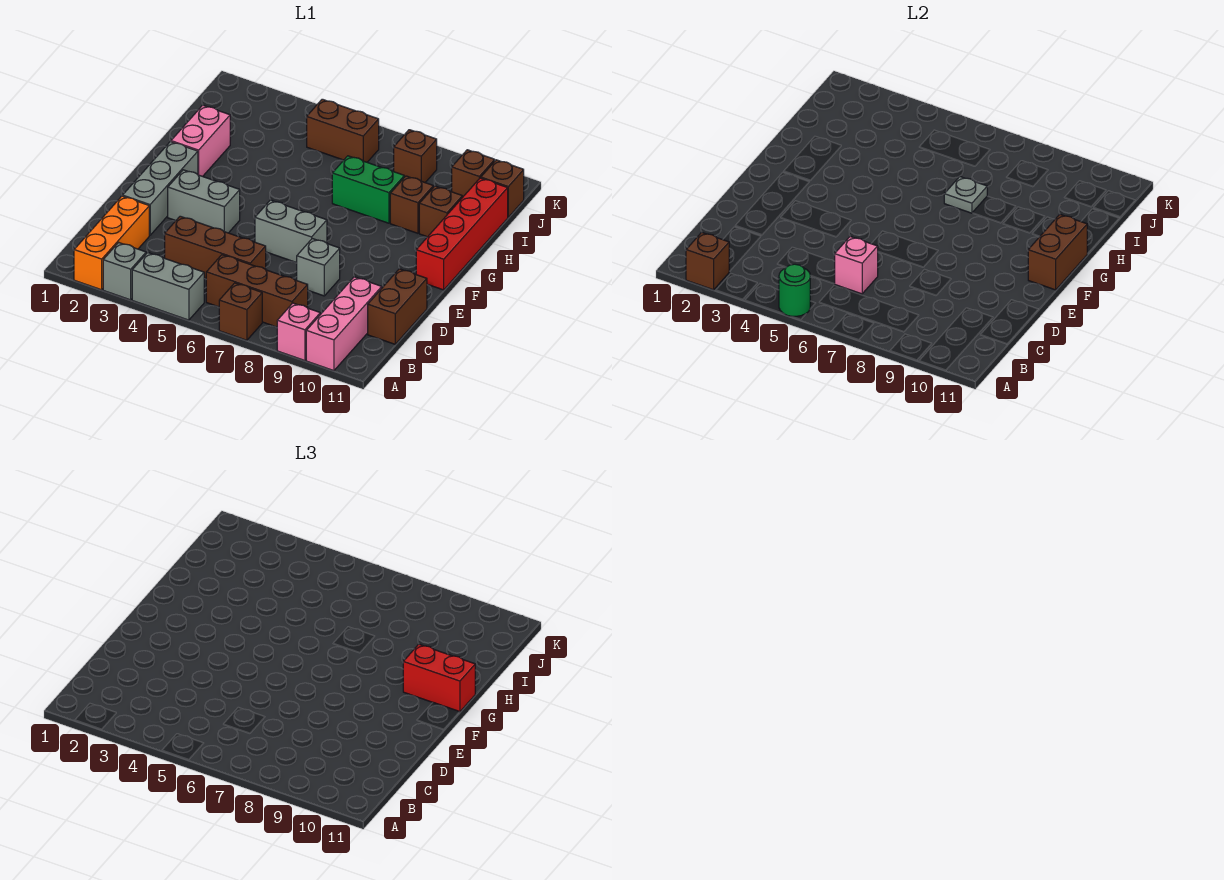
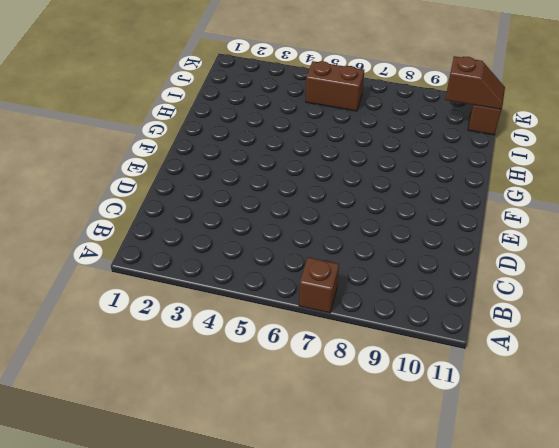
brown slope J10:J11 level 2 top 10 -> none
none -> orange brick A2:C2 level 1
none -> grey brick A3 level 1
none -> grey brick A4:A5 level 1

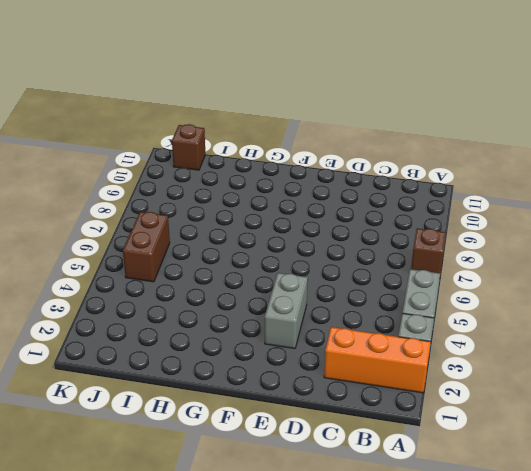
none -> pink brick A9 level 1
none -> pink brick A10:C10 level 1
none -> brown brick B6:B8 level 1

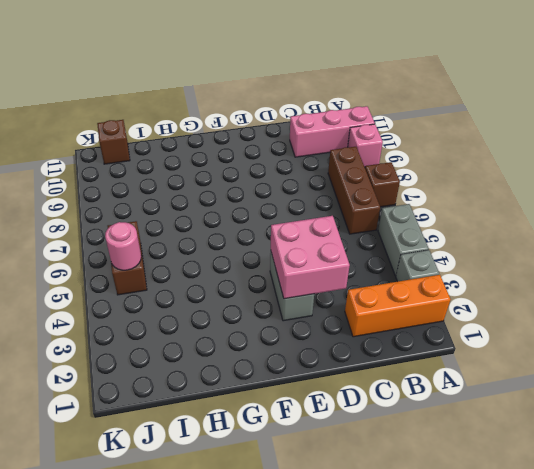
pink brick D3:E4 level 2 -> none
pink round brick J5 level 2 -> none
none -> brown brick C4:C6 level 1
none -> brown brick C11:D11 level 1
none -> grey brick D2:F2 level 1

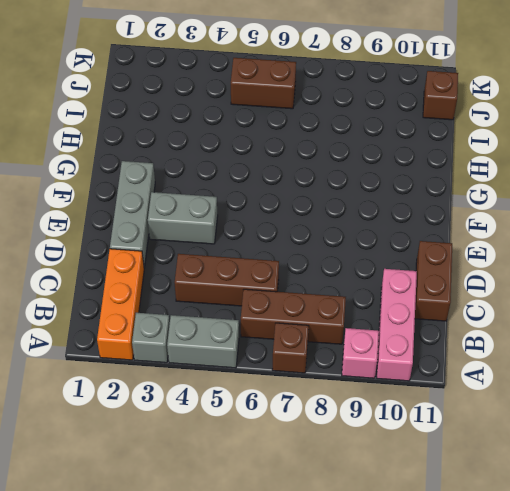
none -> grey brick D8 level 1
none -> grey brick E6:E7 level 1
none -> red brick F11:I11 level 1

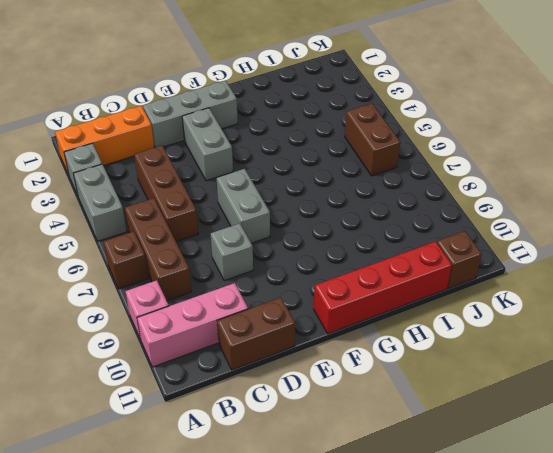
none -> pink brick G2:H2 level 1
none -> green brick H7:H8 level 1
none -> brown brick H9 level 1

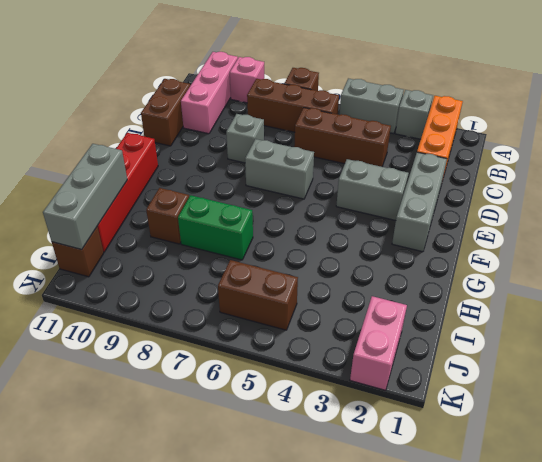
grey brick H11:J11 level 2 -> none
pink brick J2:K2 level 1 -> pink brick G2:H2 level 1
none -> brown brick H10 level 1
none -> brown brick J8 level 1
none -> brown brick J10 level 1

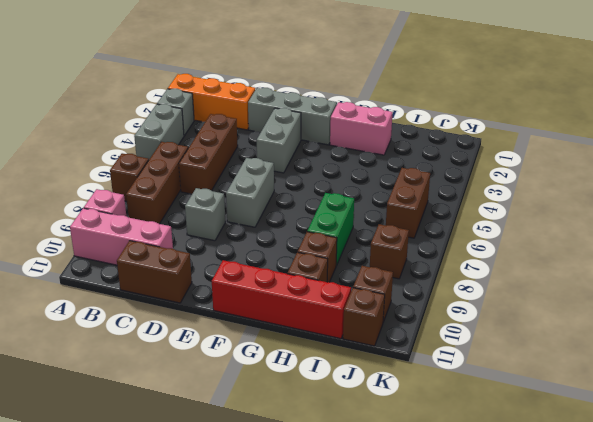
none -> brown brick A2 level 2
none -> green round brick A5 level 2
none -> pink brick C6 level 2

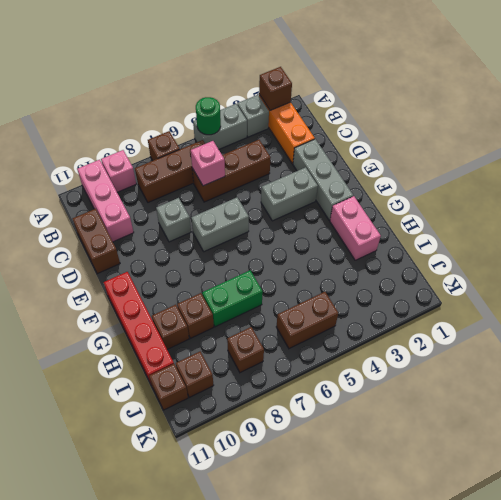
none -> brown brick F11:G11 level 2
none -> grey plate H7 level 2
none -> red brick G10:G11 level 3

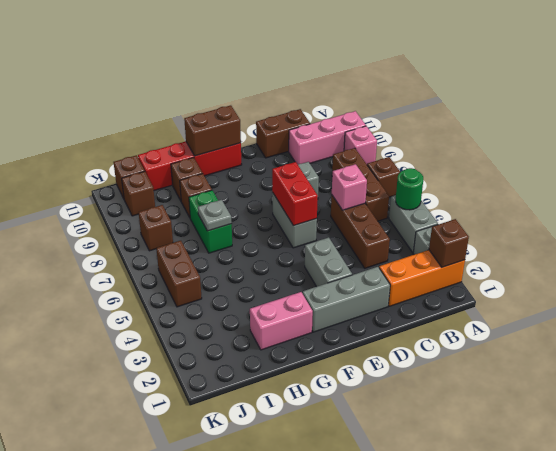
red brick E6:E7 level 2 -> red brick G10:G11 level 3

